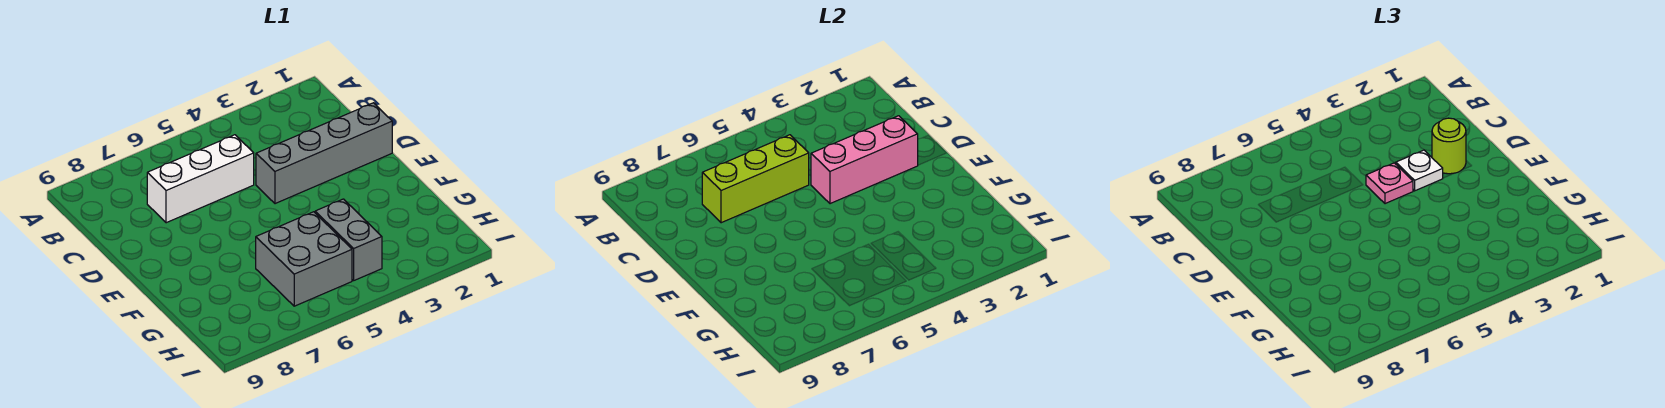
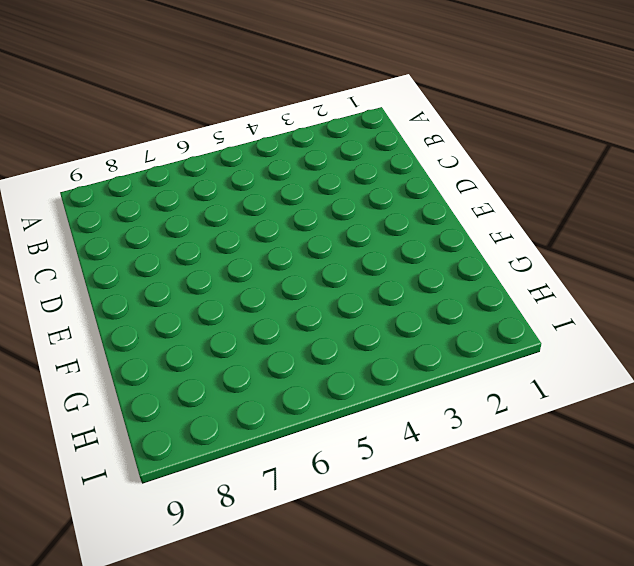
none -> white brick C5:C7 level 1
none -> grey brick D1:D4 level 1

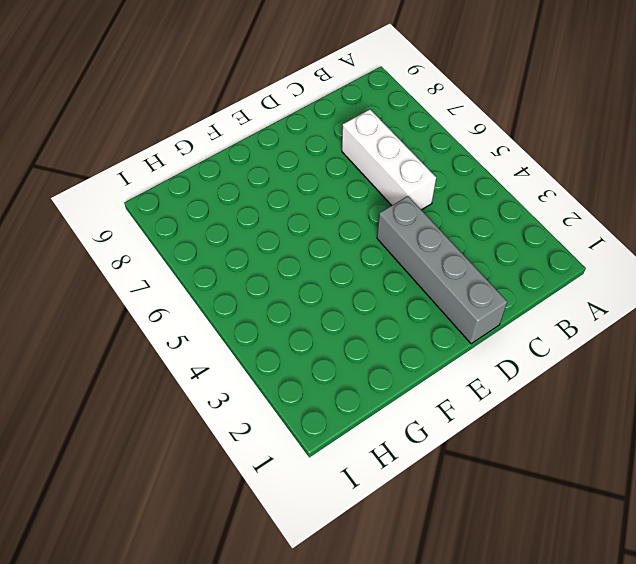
none -> grey brick G4:H4 level 1
none -> grey brick G5:H6 level 1

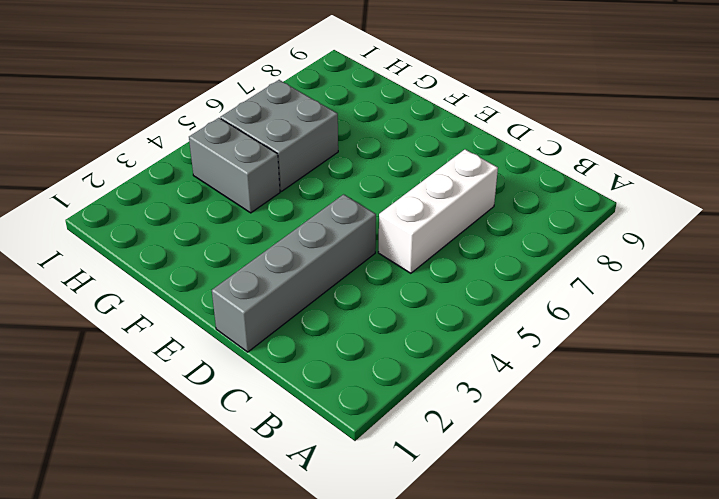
none -> lime brick C5:C7 level 2
none -> pink brick D2:D4 level 2

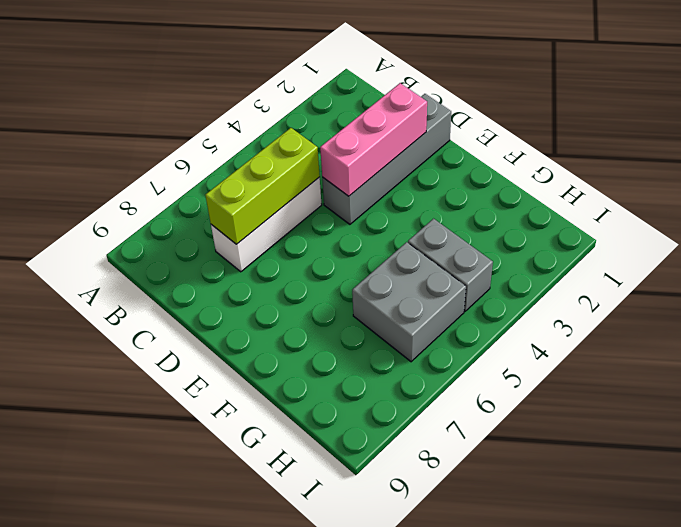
none -> lime round brick D2 level 3
none -> white plate D3 level 3

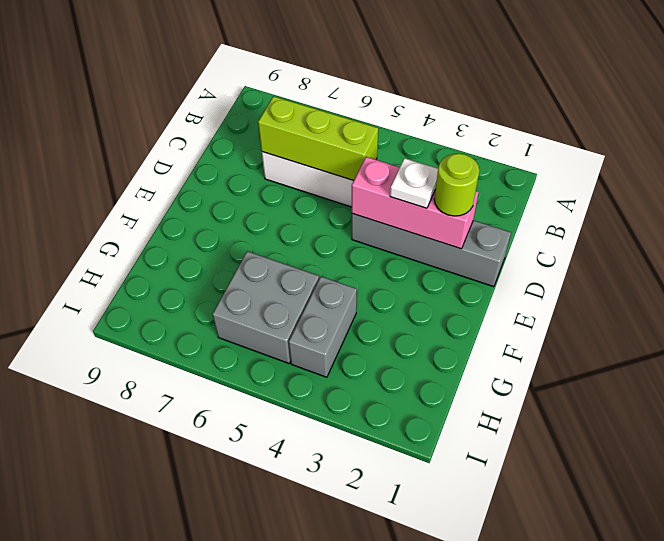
none -> pink plate D4 level 3

